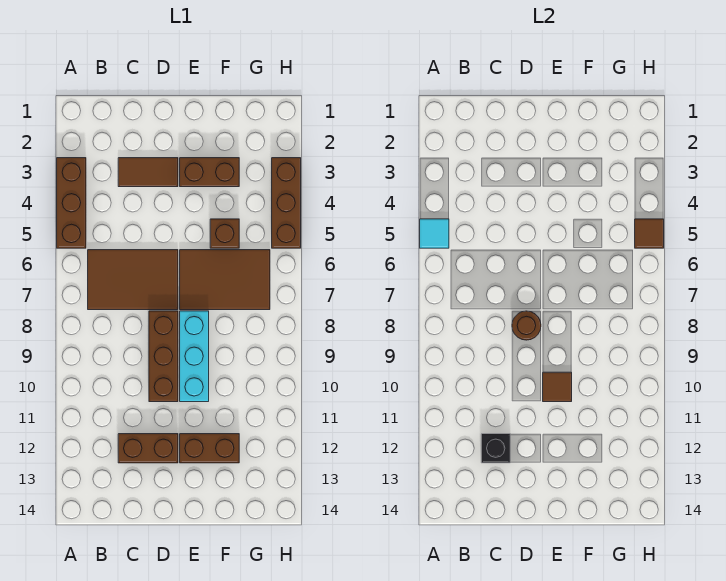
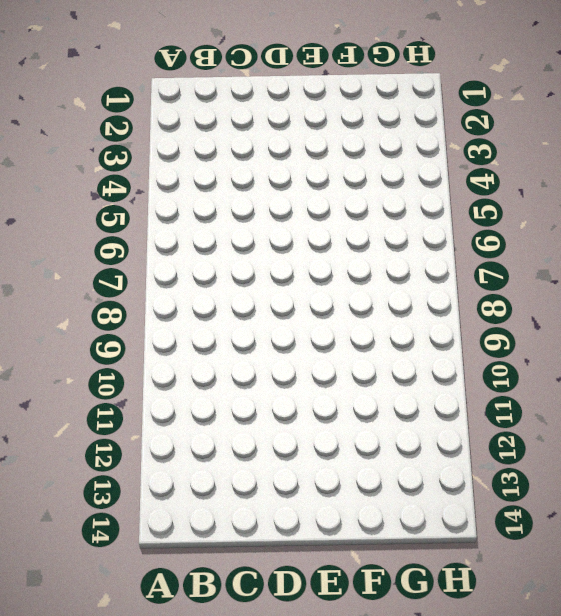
none -> brown brick A3:A5 level 1
none -> brown tile B6:D7 level 1
none -> brown tile C3:D3 level 1

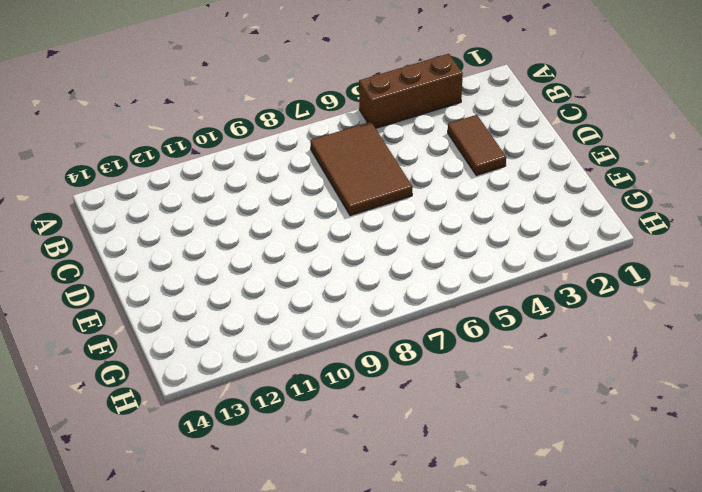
none -> brown brick C12:D12 level 1
none -> brown brick D8:D10 level 1
none -> brown brick E3:F3 level 1

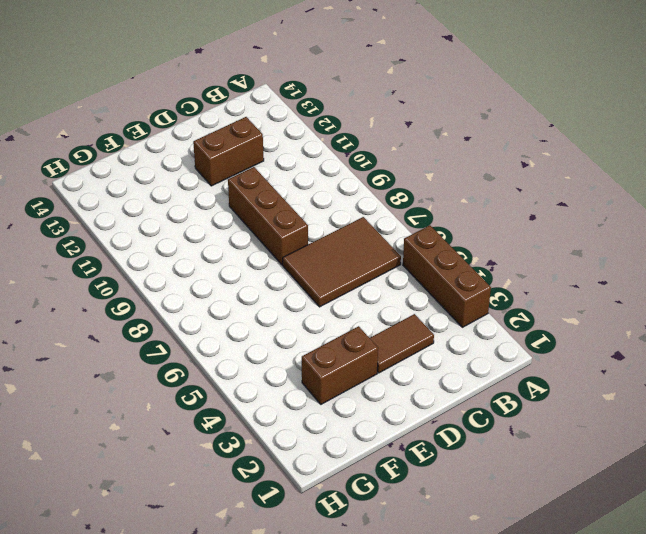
none -> brown tile E6:G7 level 1
none -> cyan brick E8:E10 level 1
none -> brown brick E12:F12 level 1

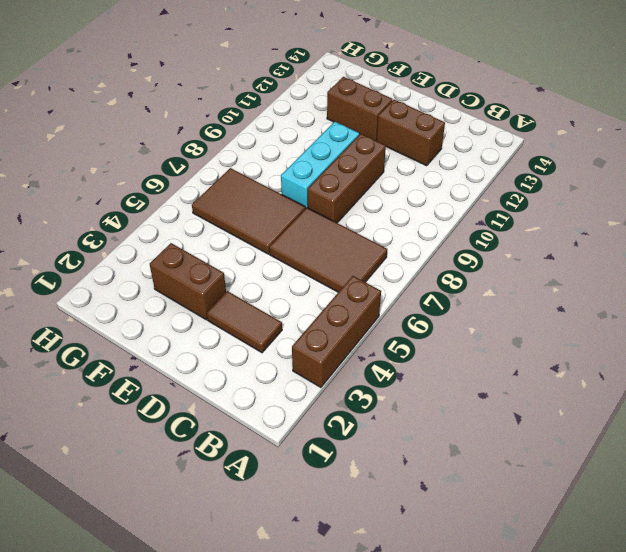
none -> brown brick F5 level 1
none -> brown brick H3:H5 level 1
none -> cyan tile A5 level 2

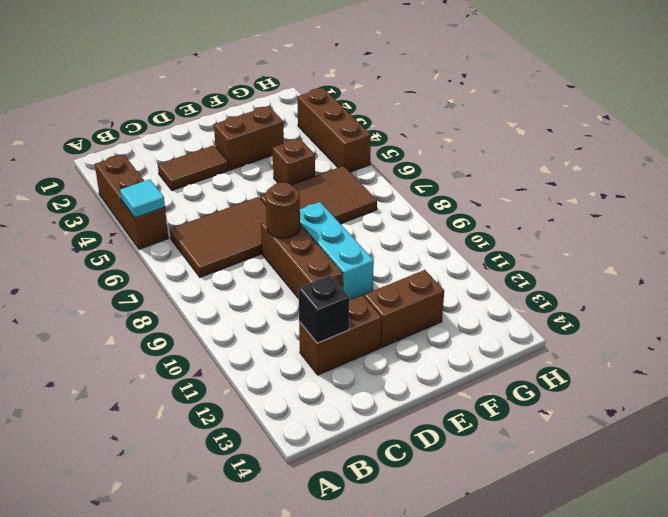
none -> brown tile E10 level 2
none -> brown tile H5 level 2

